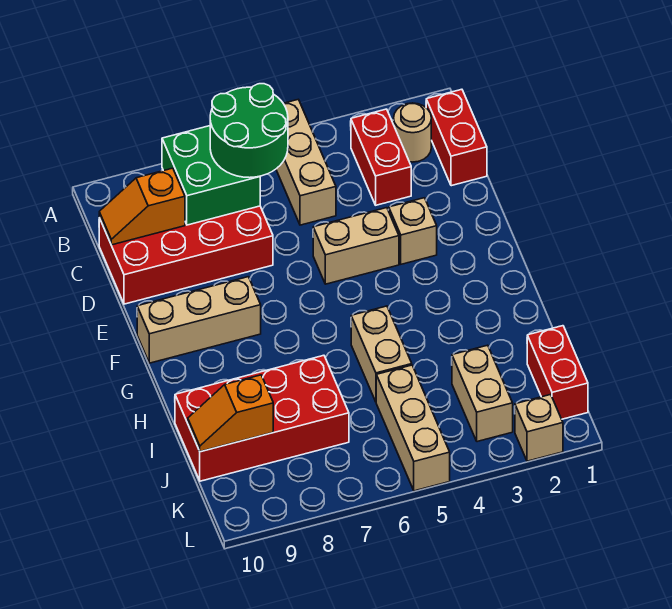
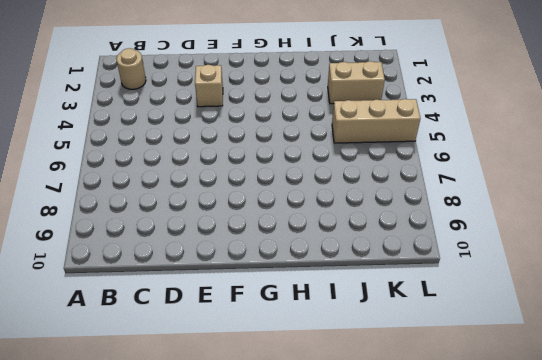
none -> tan brick A5:C5 level 1
none -> red brick B1:C1 level 1
none -> red brick B3:C3 level 1

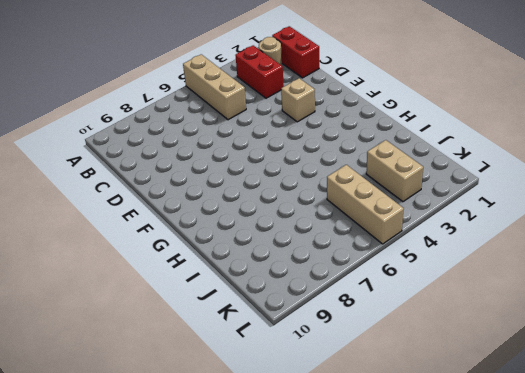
none -> red brick C7:D10 level 1
none -> tan brick E4:E5 level 1
none -> tan brick F8:F10 level 1

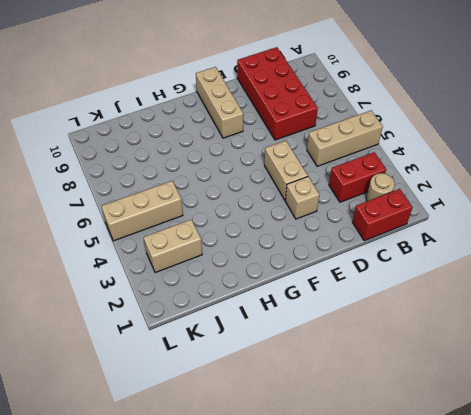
none -> tan brick H5:I5 level 1
none -> red brick I7:J10 level 1
none -> red brick J1:K1 level 1

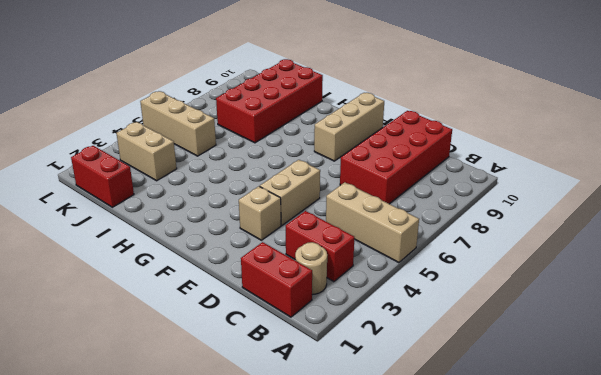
none -> tan brick H5:I5 level 1
none -> tan brick L2 level 1
none -> green brick B7:C8 level 2

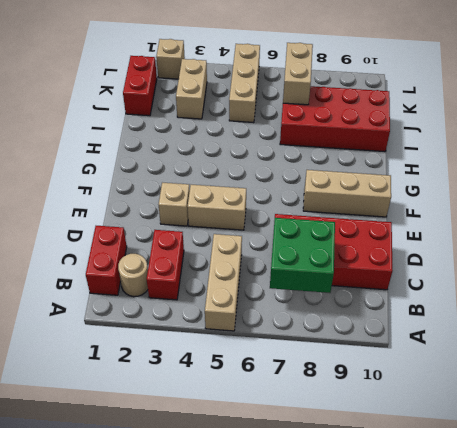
tan brick J7:K7 level 2 -> tan brick H5:I5 level 1
none -> orange slope C9:C10 level 2 top 9
none -> orange slope J9:J10 level 2 top 9
none -> green round brick B6:C7 level 3

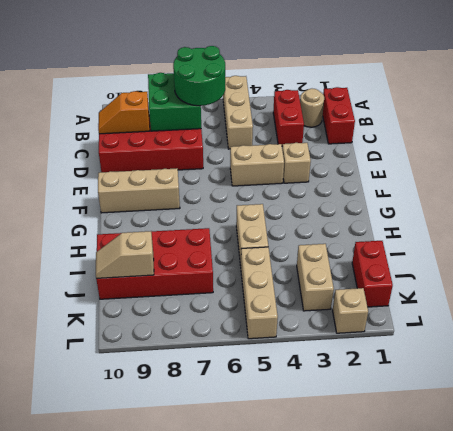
tan slope J9:J10 level 2 top 9 -> orange slope J9:J10 level 2 top 9

